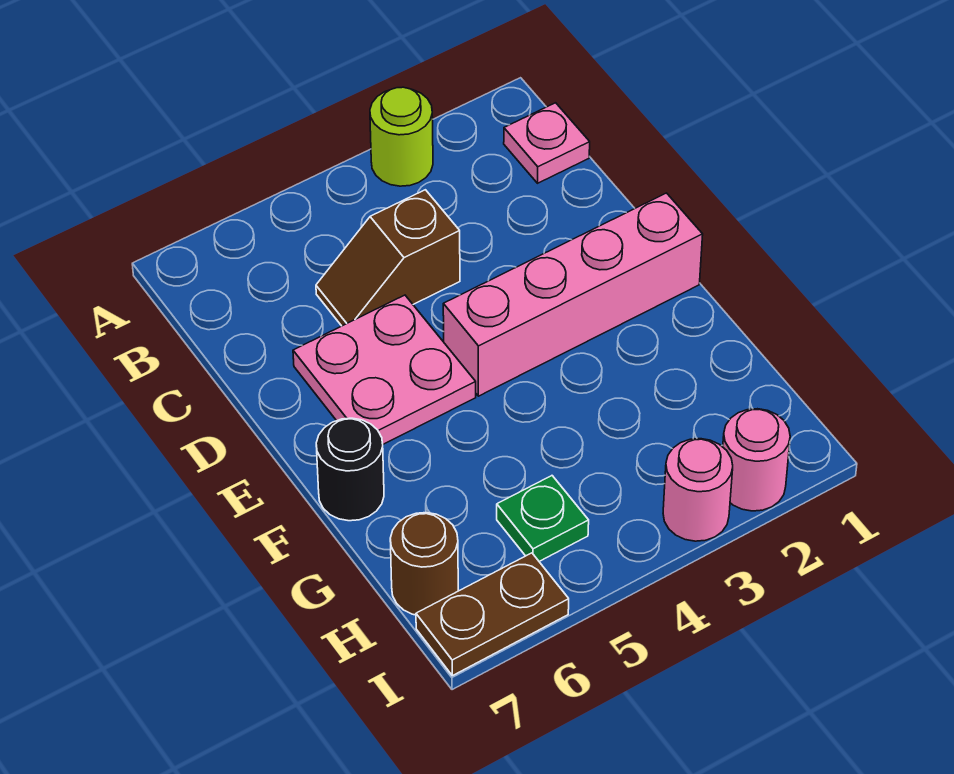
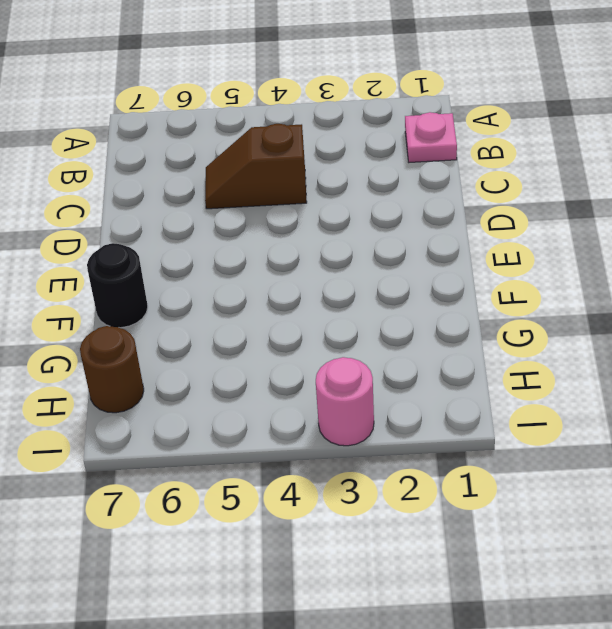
none -> lime round brick A3 level 1
none -> pink plate D5:E6 level 1

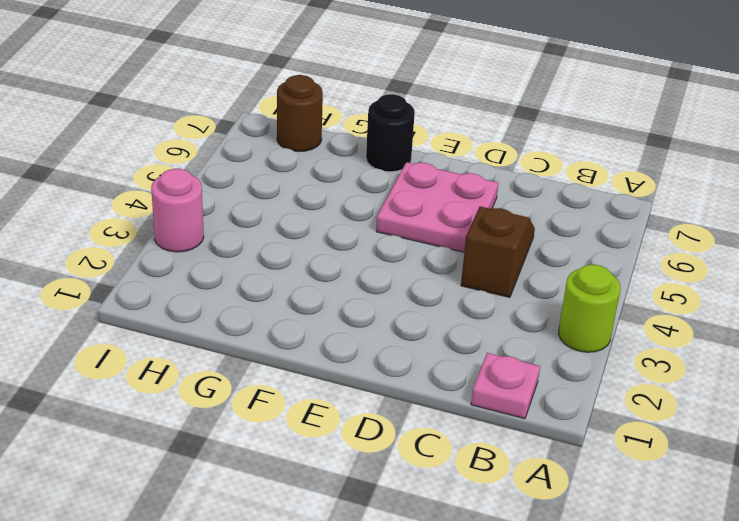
none -> pink brick E1:E4 level 1
none -> green plate H5 level 1

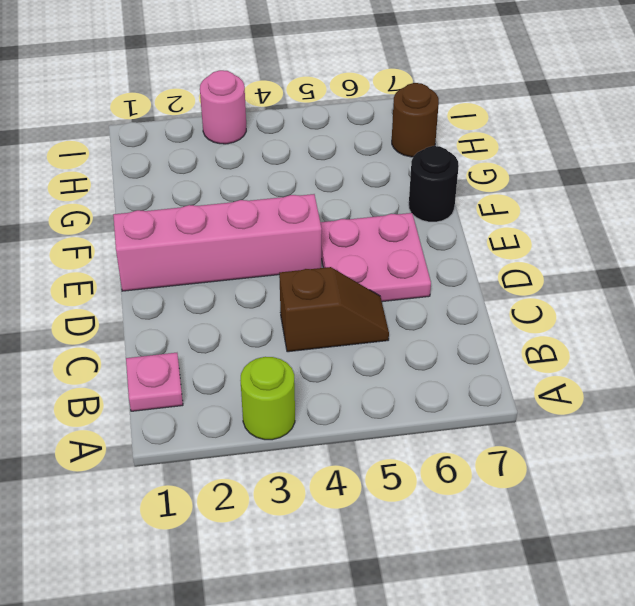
none -> green plate H5 level 1
none -> pink round brick I2 level 1

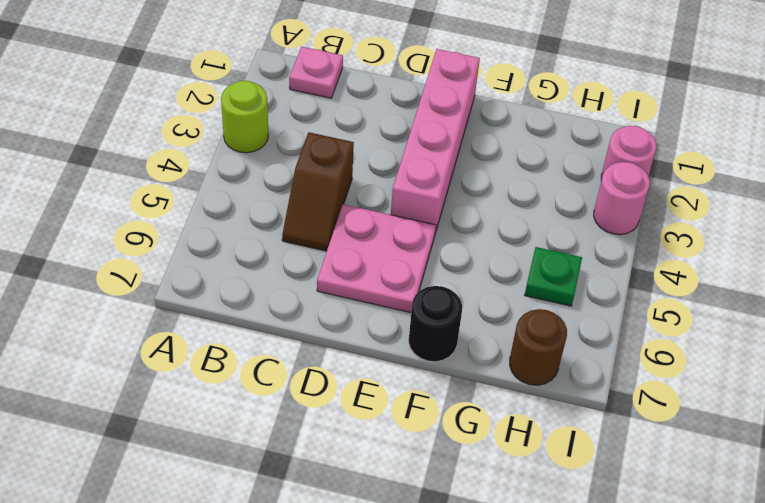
none -> brown plate I6:I7 level 1

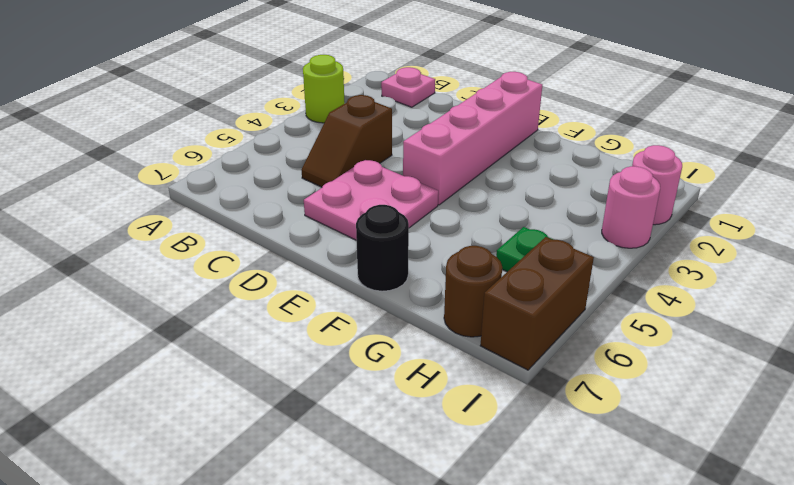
brown brick I6:I7 level 1 -> brown plate I6:I7 level 1

